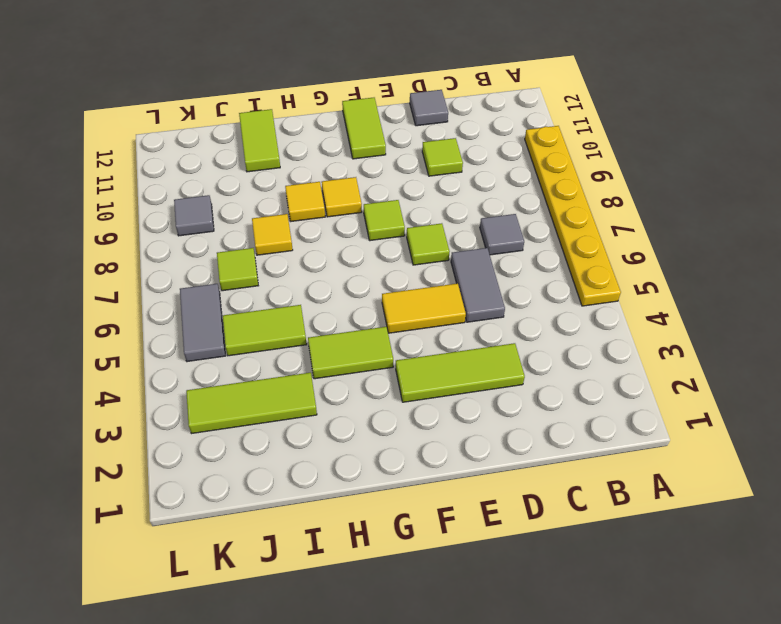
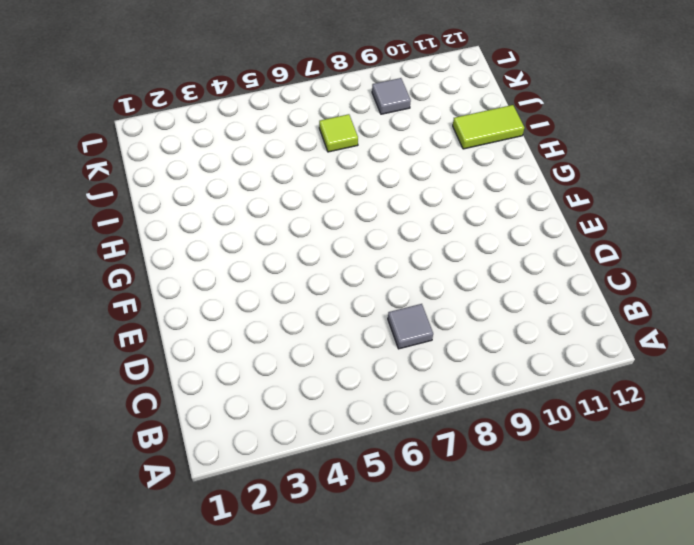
none -> yellow plate A5:A10 level 1
none -> lime tile D3:F3 level 1
none -> grey tile D5:D6 level 1

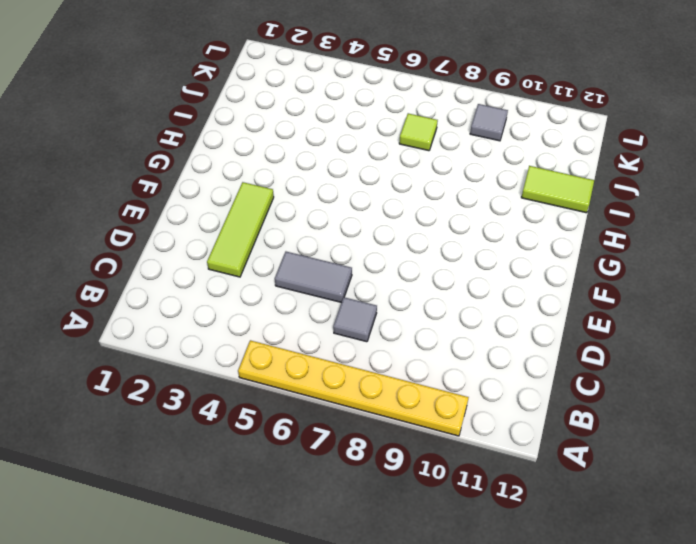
none -> lime tile D10 level 1
none -> grey tile D12 level 1
none -> yellow tile E5:F5 level 1

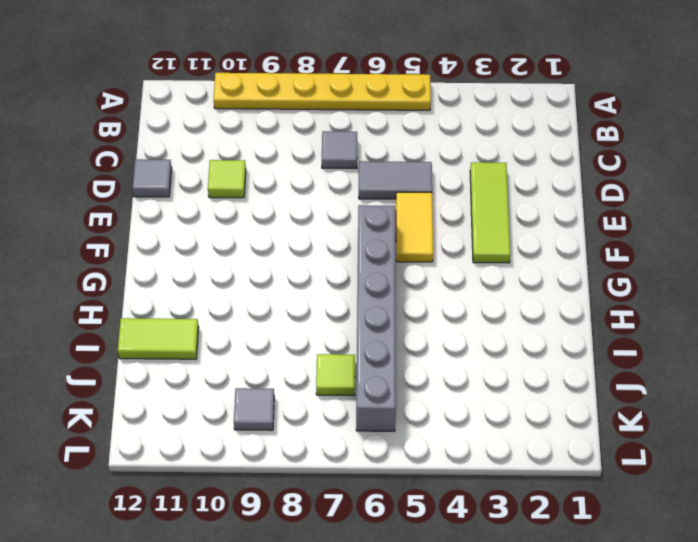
grey brick F6:K6 level 1 -> grey tile K5:K6 level 1
none -> lime tile E7 level 1
none -> lime tile F8 level 1
none -> lime tile F11:F12 level 1

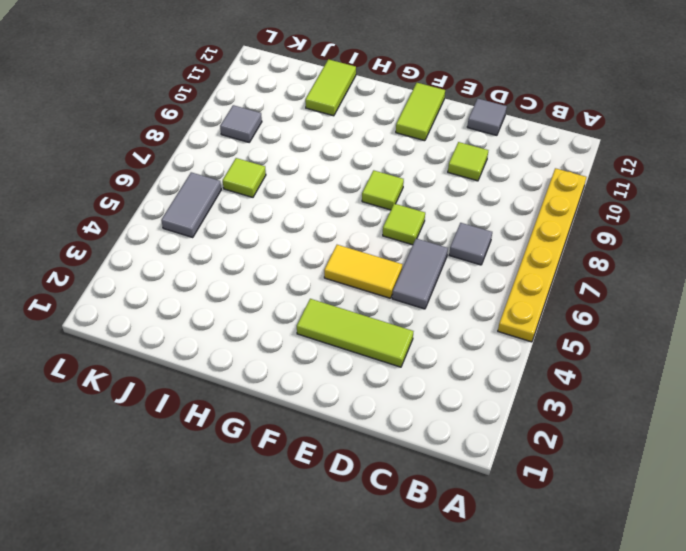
none -> lime tile G4:H4 level 1
none -> yellow tile G9 level 1
none -> yellow tile H9 level 1

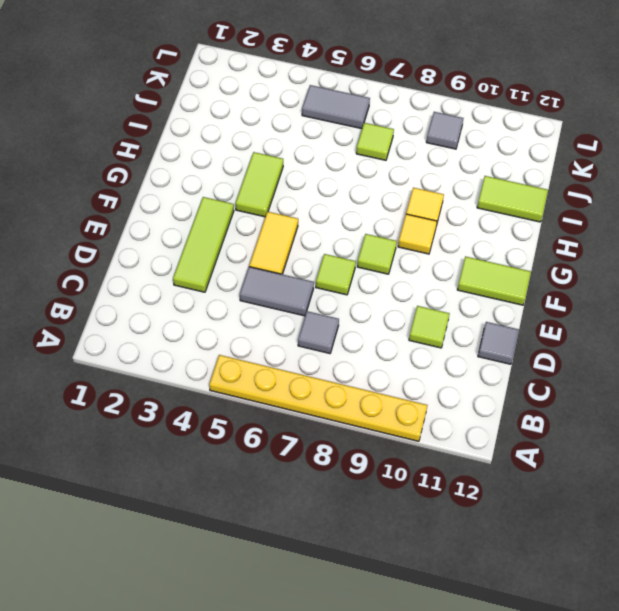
none -> lime tile I3:K3 level 1
none -> lime tile I5:J5 level 1
none -> yellow tile I8 level 1

